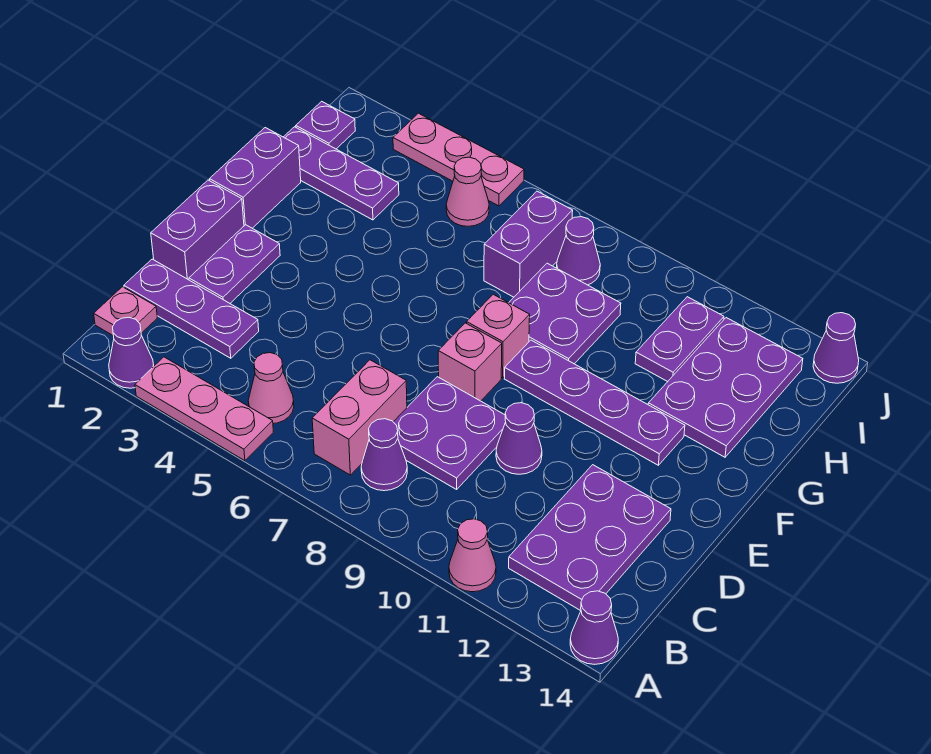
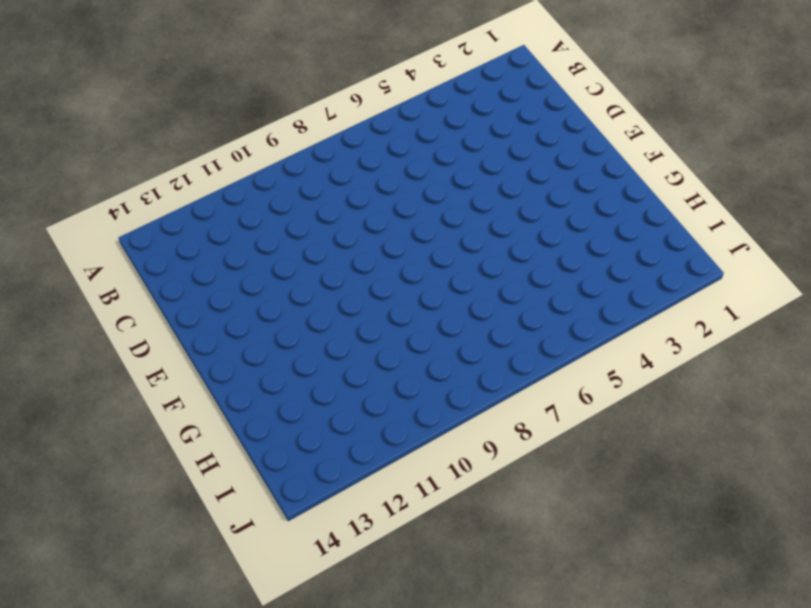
none -> purple cone A2 level 1
none -> pink plate A3:A5 level 1
none -> pink cone A11 level 1

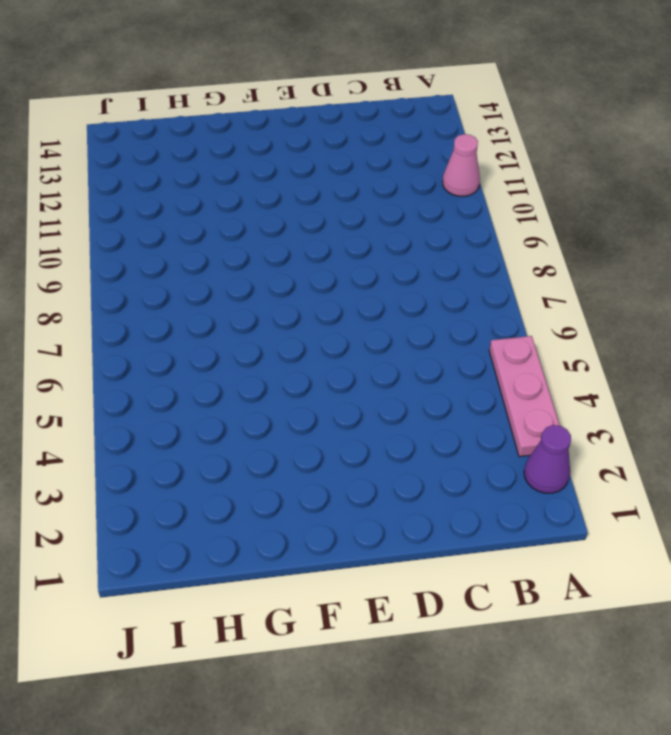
none -> purple cone A14 level 1
none -> pink plate B1 level 1
none -> pink cone B5 level 1

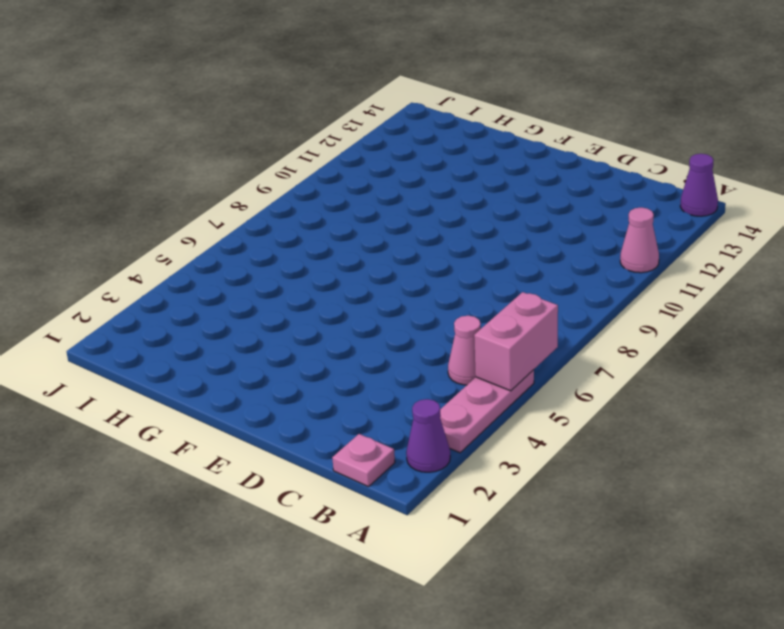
pink brick A5:A6 level 2 -> pink brick B7:C7 level 1
none -> purple cone B8 level 1
none -> purple plate B12:D13 level 1
none -> purple plate C1:C3 level 1

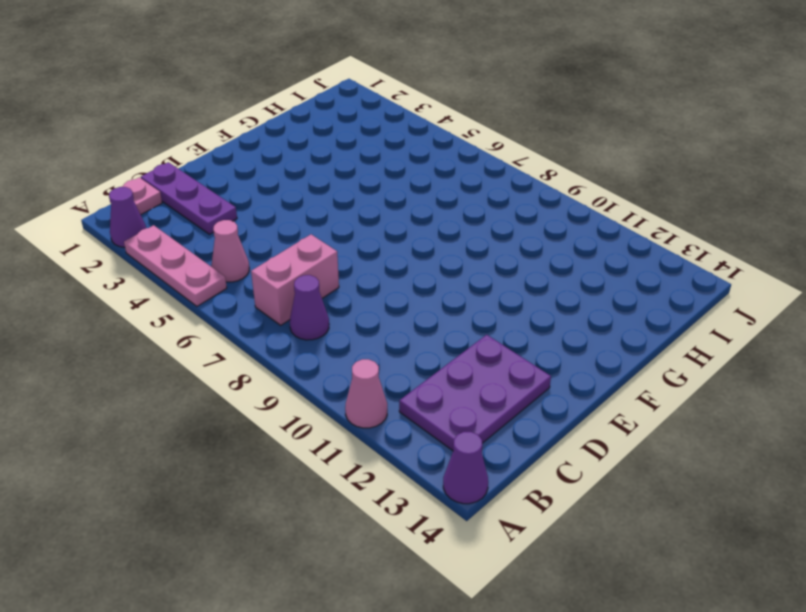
none -> purple plate C8:D9 level 1
none -> purple brick D1:E1 level 1
none -> purple plate D2:E2 level 1

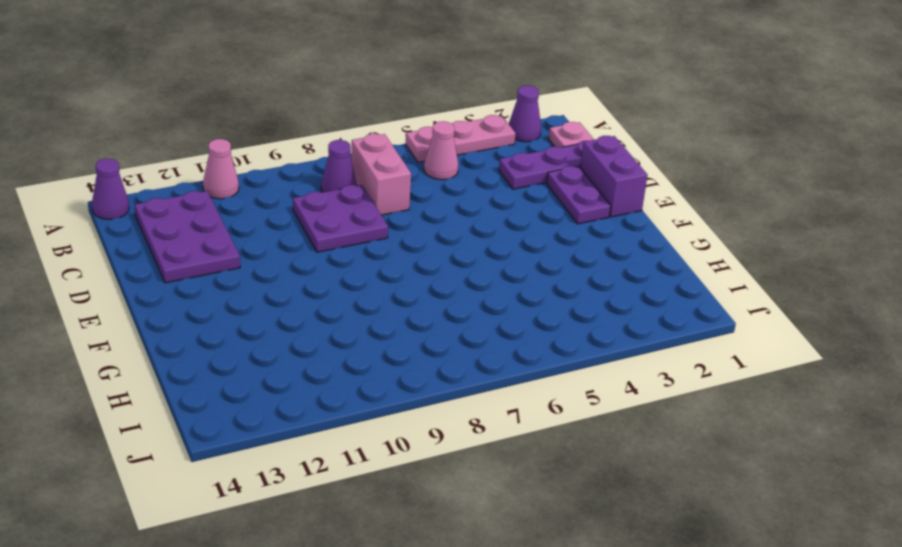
none -> purple cone D10 level 1
none -> pink brick E8 level 1
none -> purple brick F1:G1 level 1

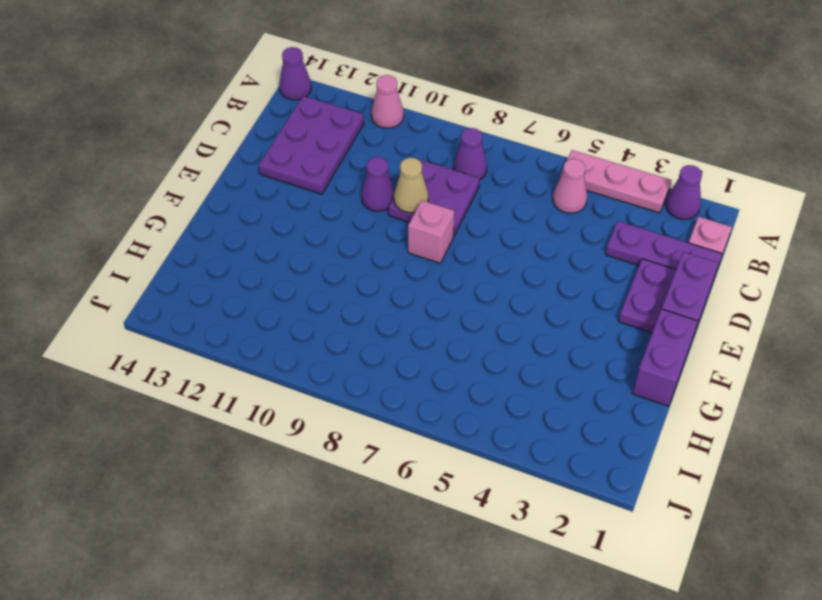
tan cone D9 level 2 -> none
none -> pink brick B7:C7 level 1
none -> pink brick F8 level 1
none -> purple plate F9:F12 level 1

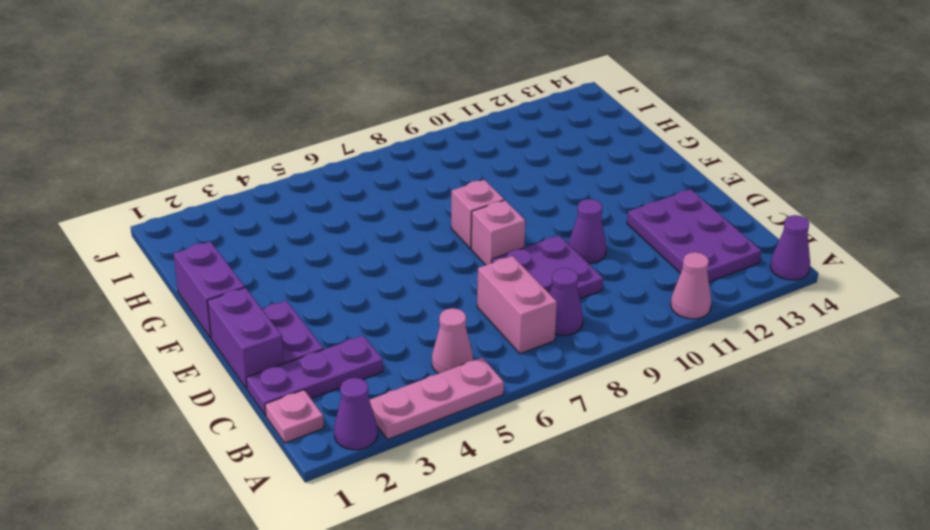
none -> purple plate F9:F12 level 1
none -> purple plate G8:H9 level 1
none -> purple plate G12:I13 level 1

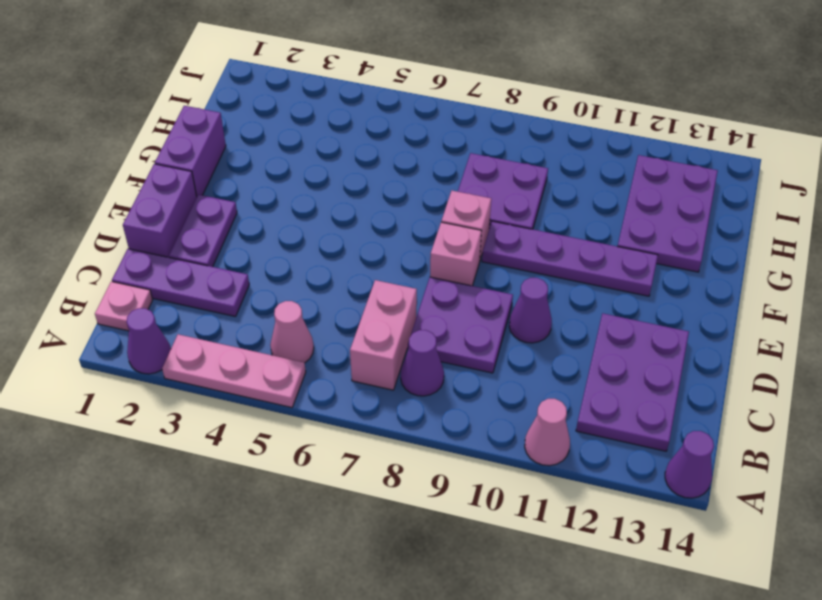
none -> purple plate H1:H3 level 1
none -> purple brick H7:I7 level 1
none -> purple plate H11:I11 level 1

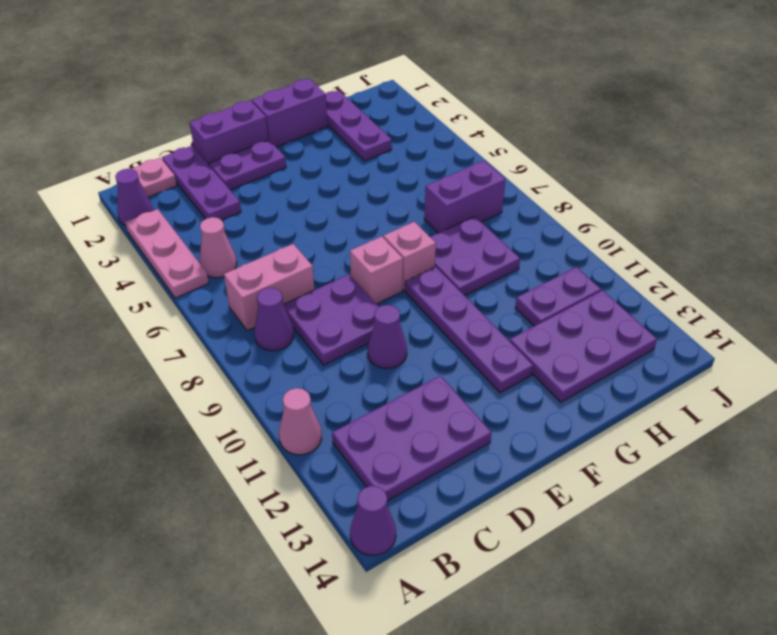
none -> purple plate I1 level 1
none -> pink cone I5 level 1
none -> purple cone I8 level 1

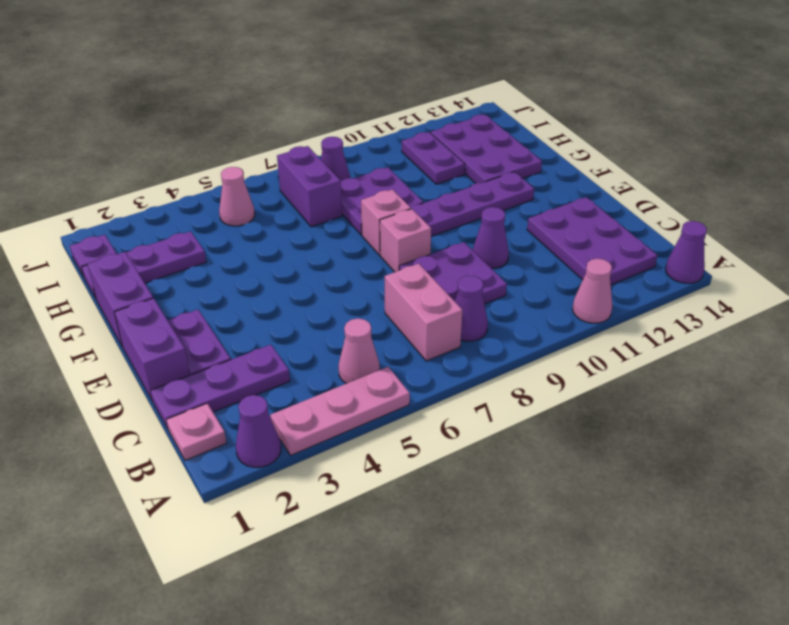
none -> pink plate J3:J5 level 1
none -> purple cone J14 level 1

